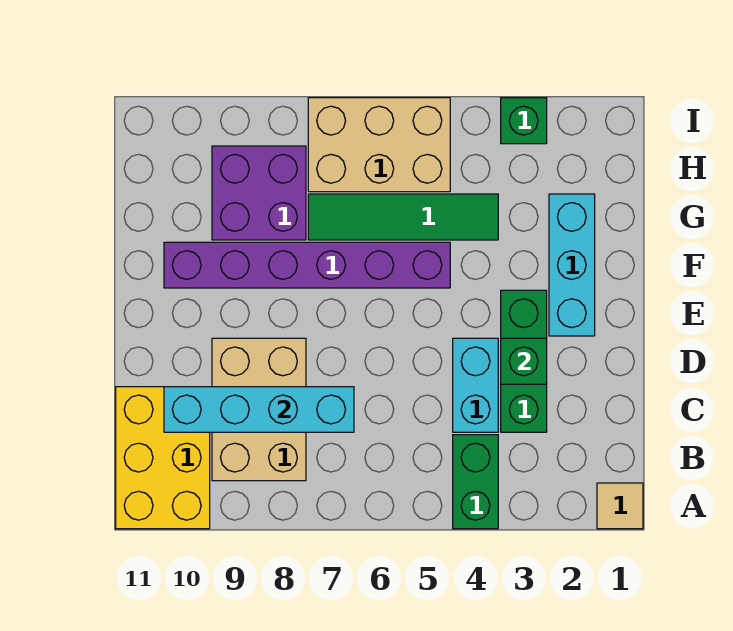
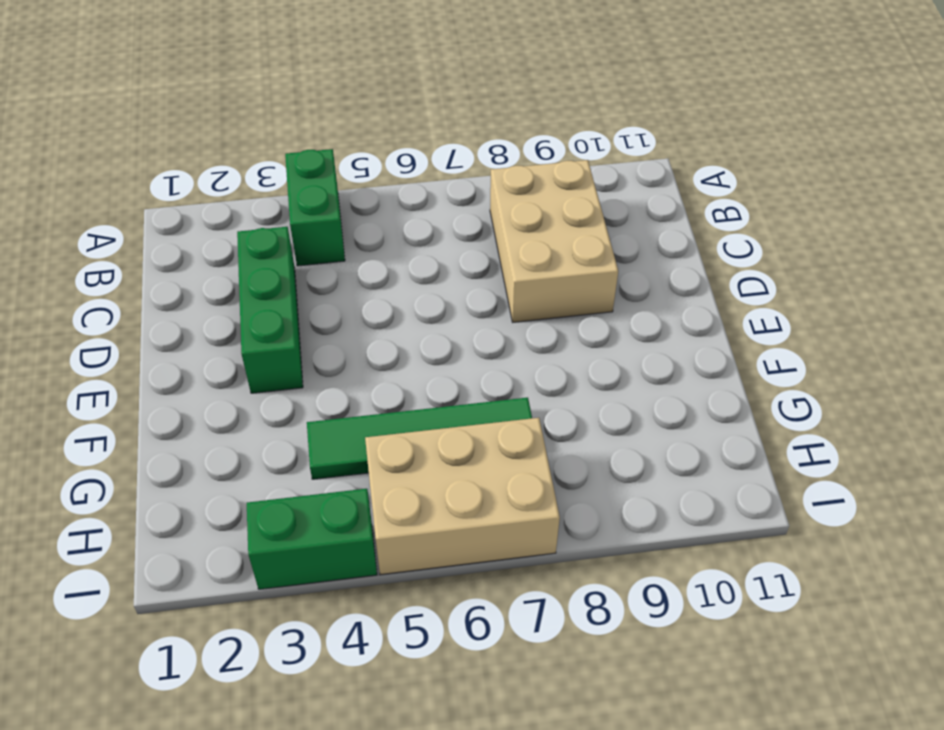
green brick I3:I4 level 1 -> green brick I3 level 1
none -> tan tile A1 level 1
none -> yellow brick A10:C11 level 1
none -> cyan brick C4:D4 level 1

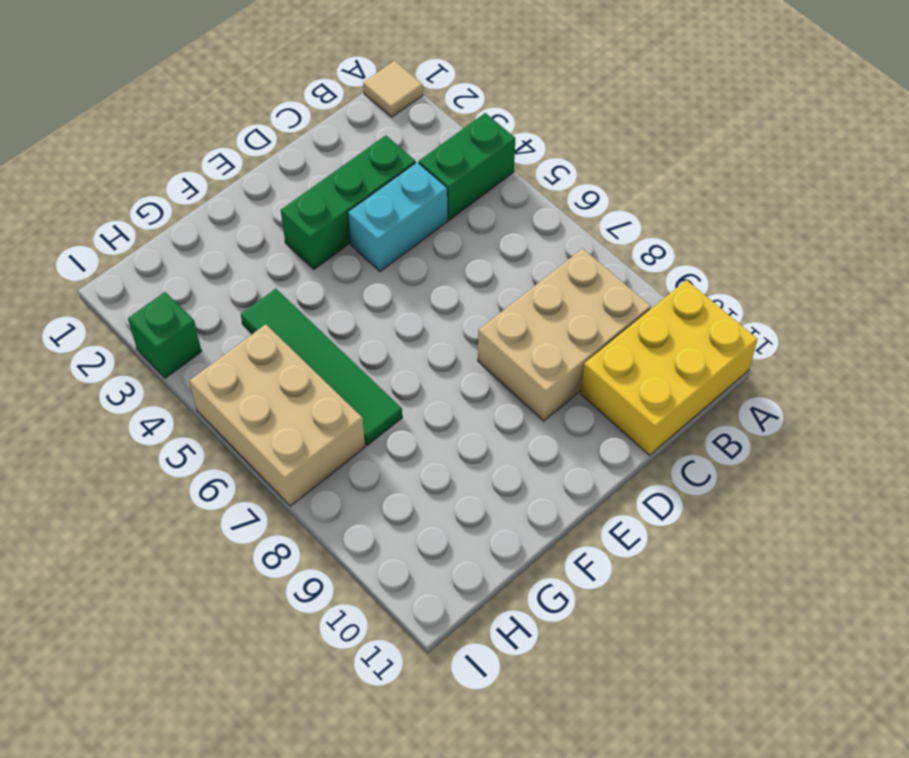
none -> cyan brick E2:G2 level 1
none -> purple brick F5:F10 level 1
none -> purple brick G8:H9 level 1

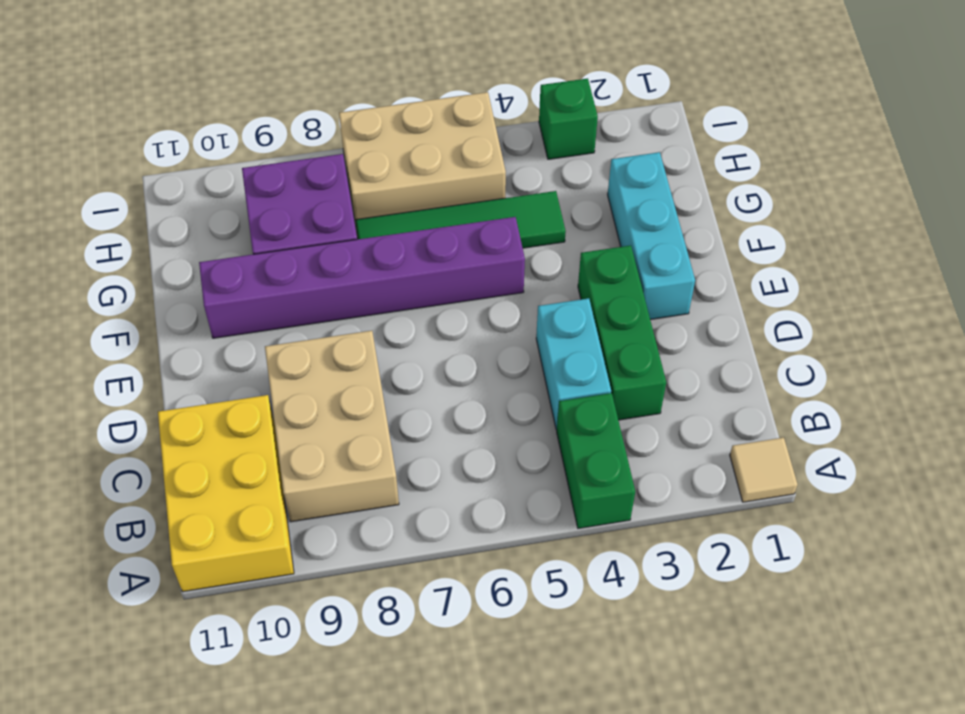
none -> cyan brick C7:C10 level 2
none -> green brick D3 level 2

